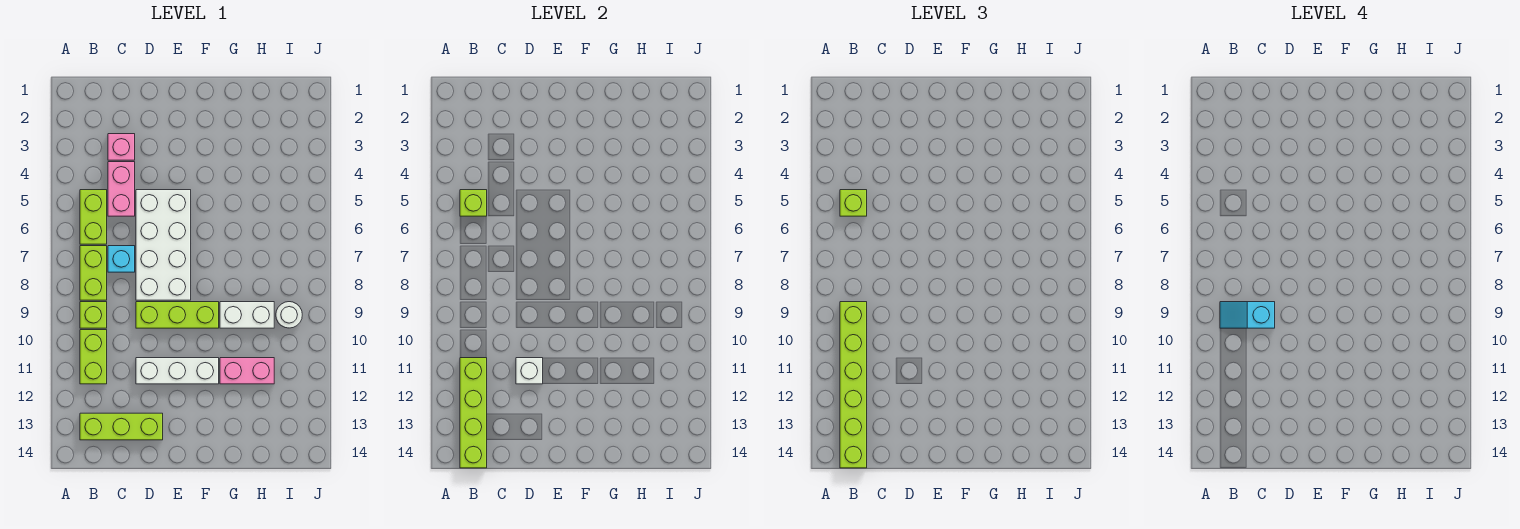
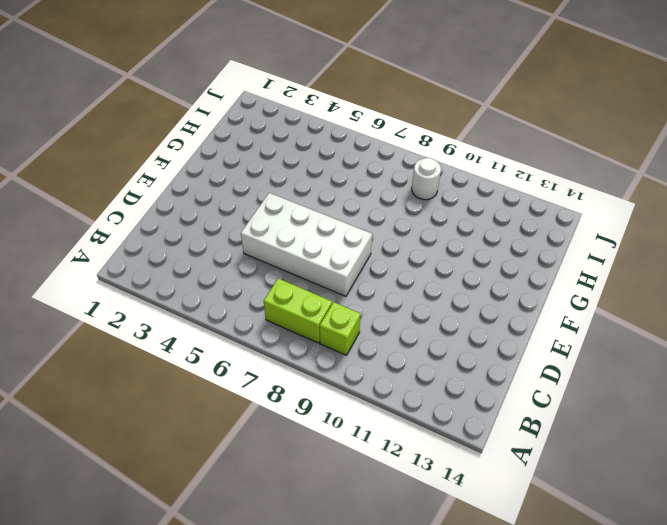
none -> lime brick B5:B6 level 1
none -> lime brick B10:B11 level 1
none -> lime brick B13:D13 level 1

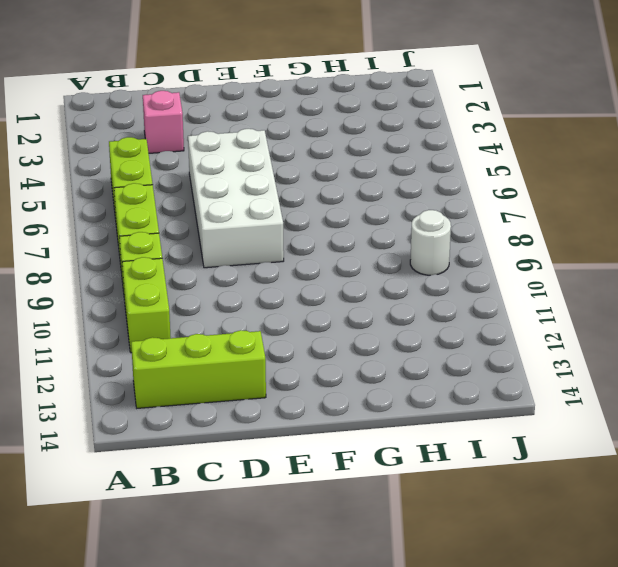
none -> pink brick C4:C5 level 1
none -> cyan brick C7 level 1
none -> lime brick D9:F9 level 1

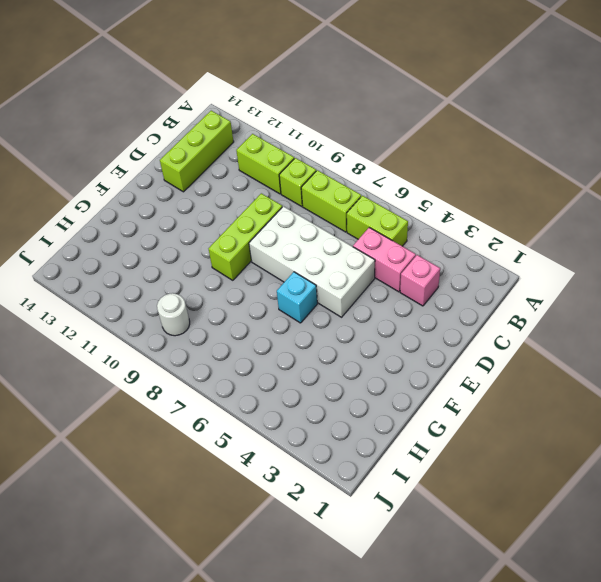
cyan brick F6 level 1 -> cyan brick C7 level 1
none -> white brick D11:F11 level 1
none -> white brick G9:H9 level 1
none -> pink brick G11:H11 level 1

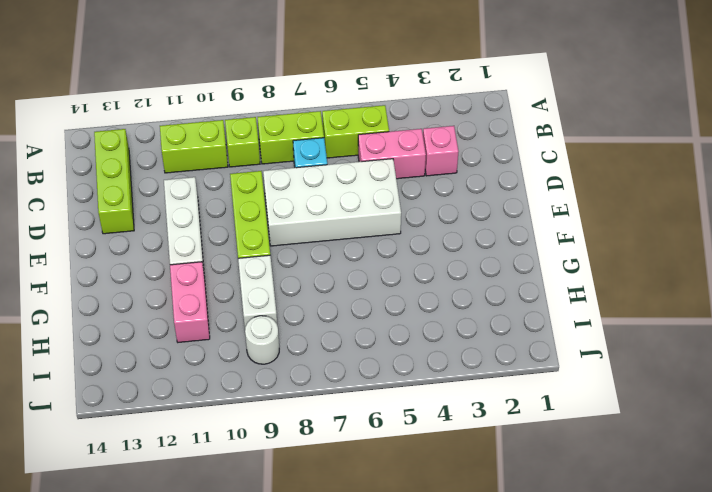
none -> lime brick B5 level 2
none -> lime brick B11:B14 level 2
none -> white brick D11 level 2

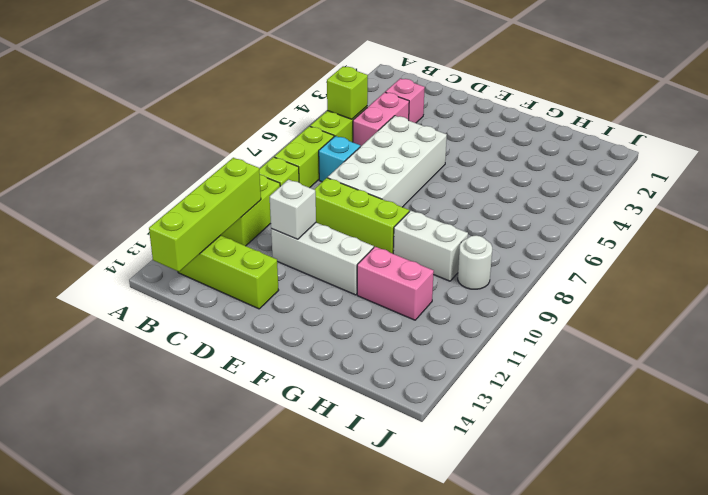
none -> lime brick B5 level 3
none -> lime brick B9:B14 level 3
none -> cyan slope B9:C9 level 4 top C

